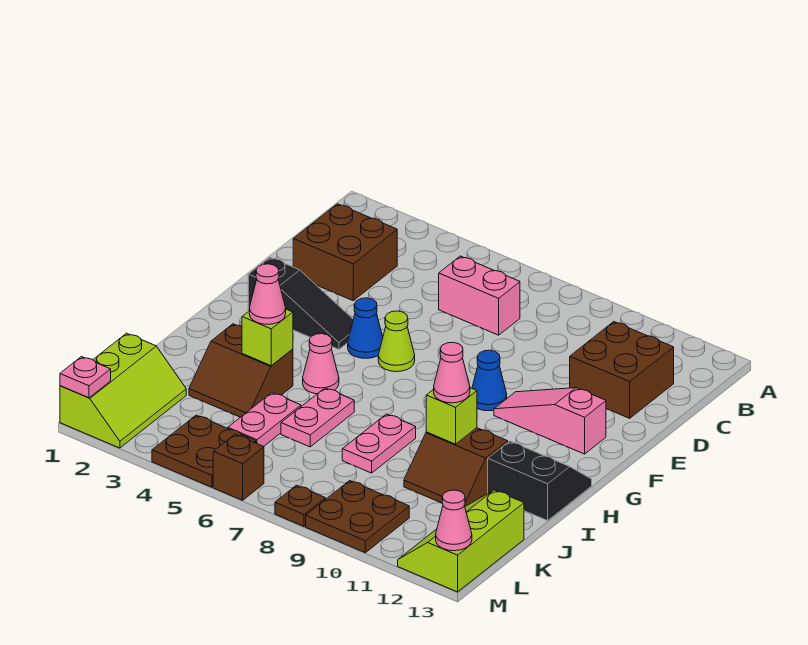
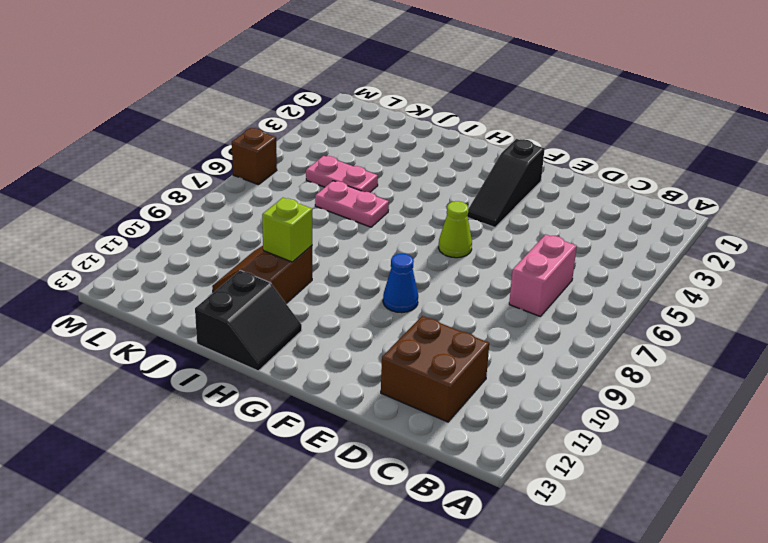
none -> brown brick C2:D3 level 1
none -> blue cone F5 level 1
none -> pink slope F10:F12 level 1 top 12

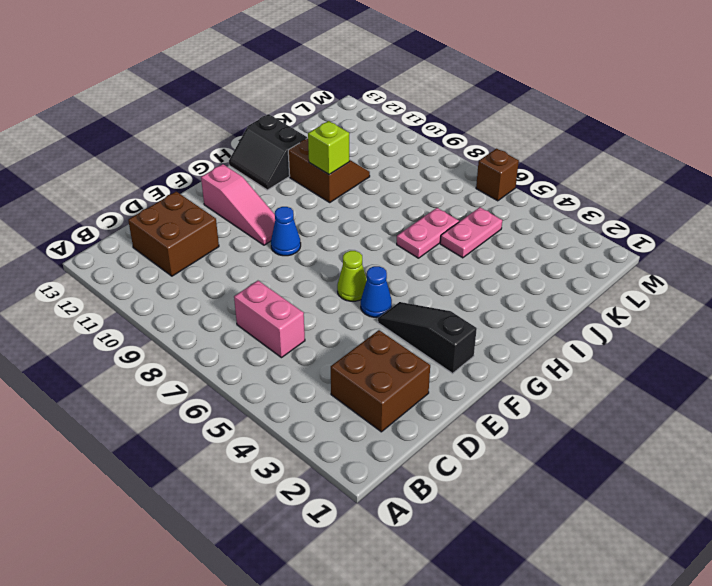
none -> pink cone H5 level 1
none -> brown slope I3:J4 level 1 top I
none -> pink plate I8:J8 level 1

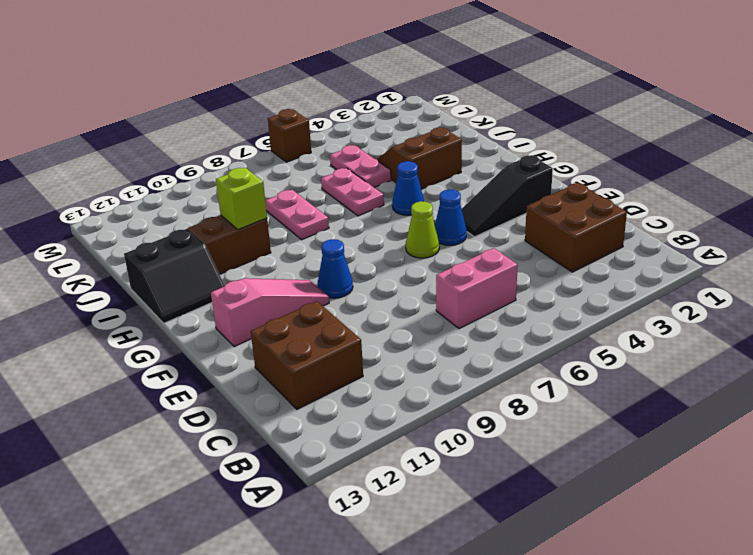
blue cone H5 level 1 -> pink cone H5 level 1
none -> lime slope K1:M2 level 1 top 1
none -> lime slope K12:M13 level 1 top 13
none -> brown plate L4:M5 level 1

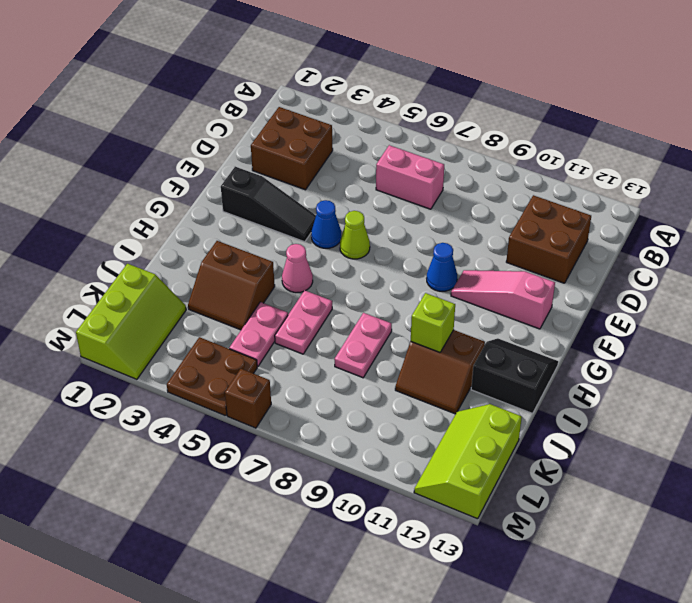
none -> brown plate L9:M10 level 1
none -> brown plate M8 level 1
none -> lime brick I4 level 2

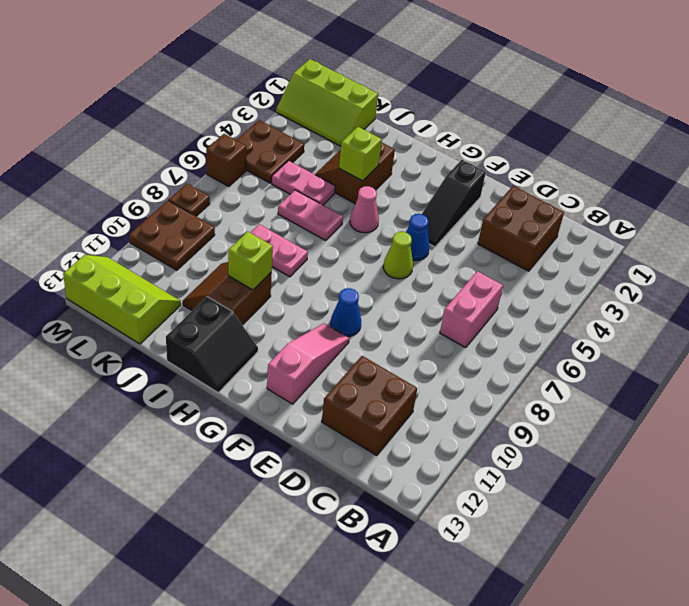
none -> pink plate M1 level 2
none -> pink cone M13 level 2
none -> pink cone I4 level 3

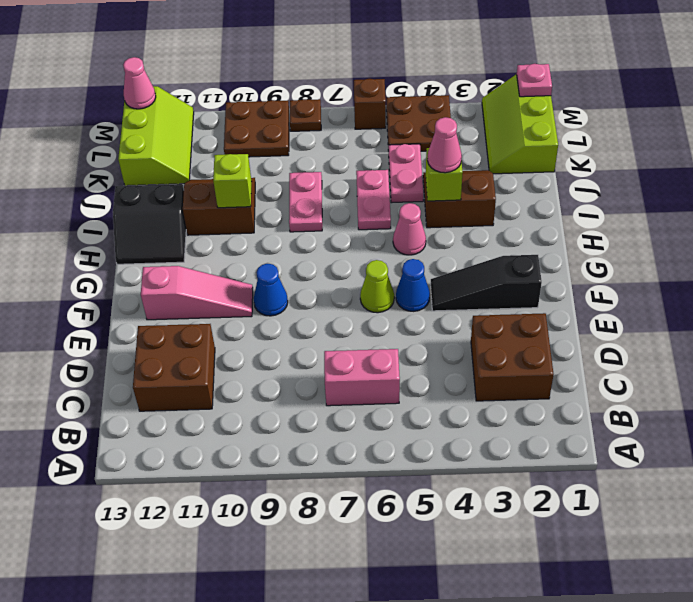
none -> pink cone I10 level 3

